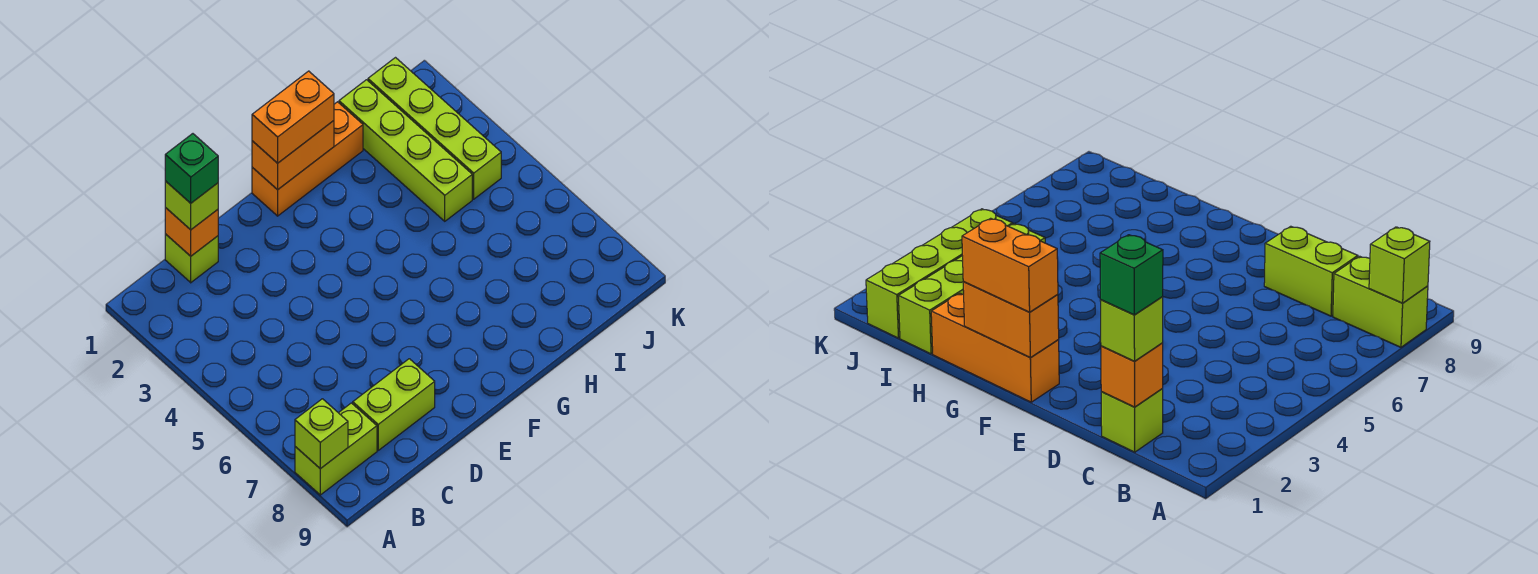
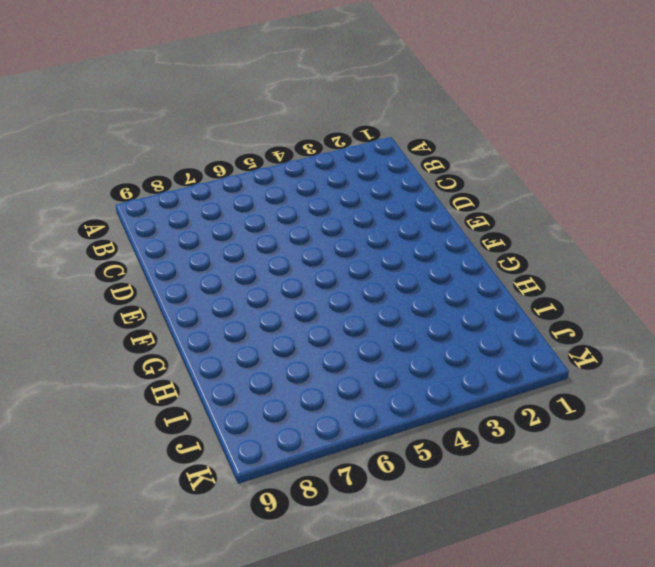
none -> lime brick A8:B8 level 1
none -> lime brick C1 level 1
none -> lime brick C8:D8 level 1

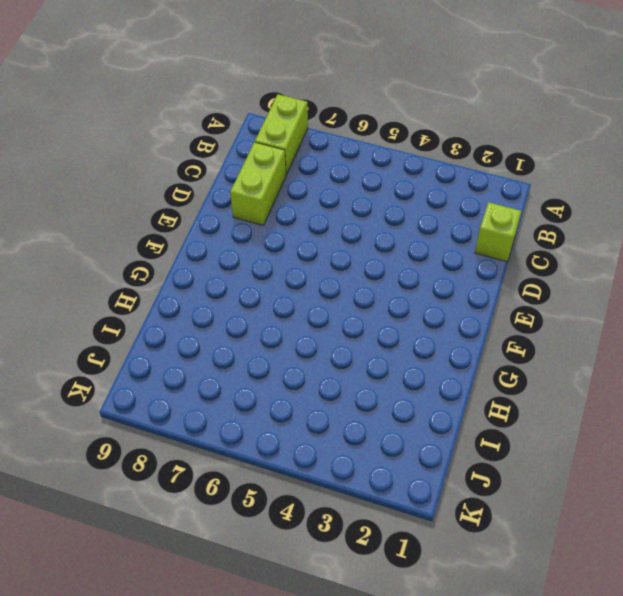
none -> orange brick F1:H1 level 1
none -> lime brick I1:I4 level 1
none -> lime brick J1:J4 level 1

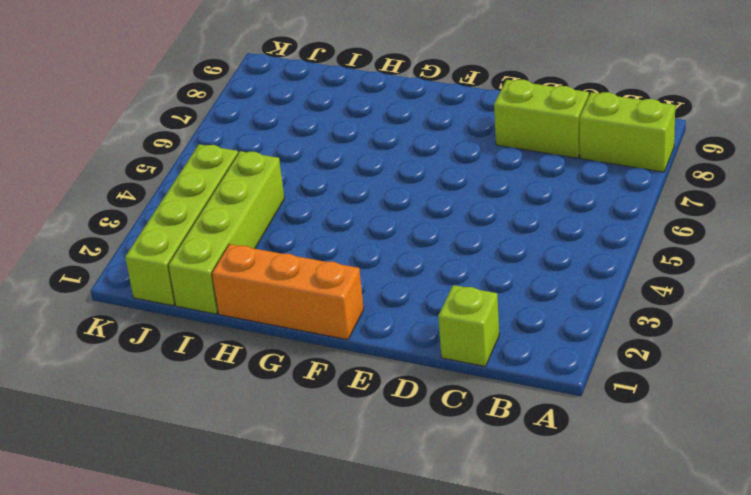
none -> lime brick A8 level 2
none -> orange brick C1 level 2
none -> orange brick F1:G1 level 2

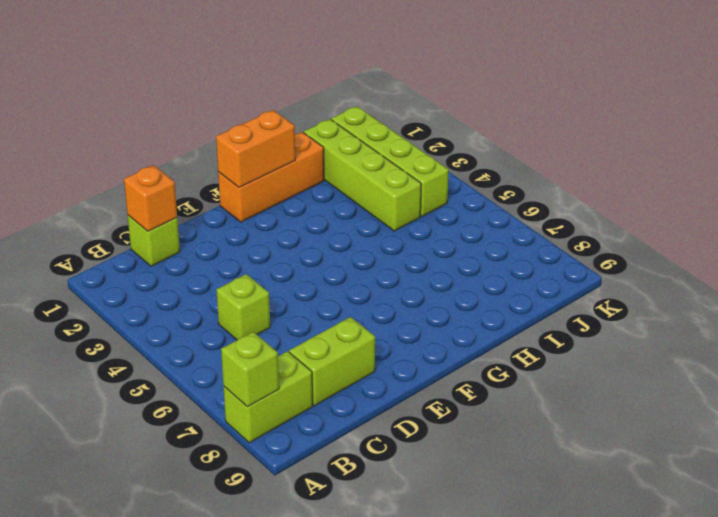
lime brick C5 level 1 -> lime brick C1 level 3
none -> orange brick F1:G1 level 3
none -> green brick C1 level 4

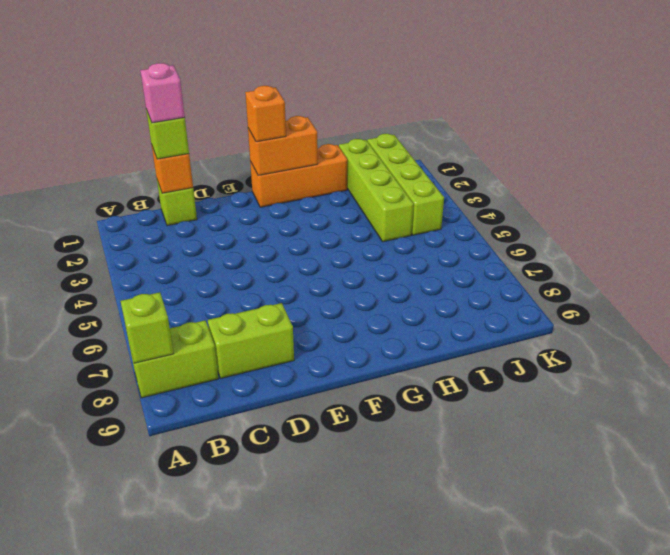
pink brick C1 level 4 -> green brick C1 level 4
orange brick F1 level 3 -> orange brick F1:G1 level 3

